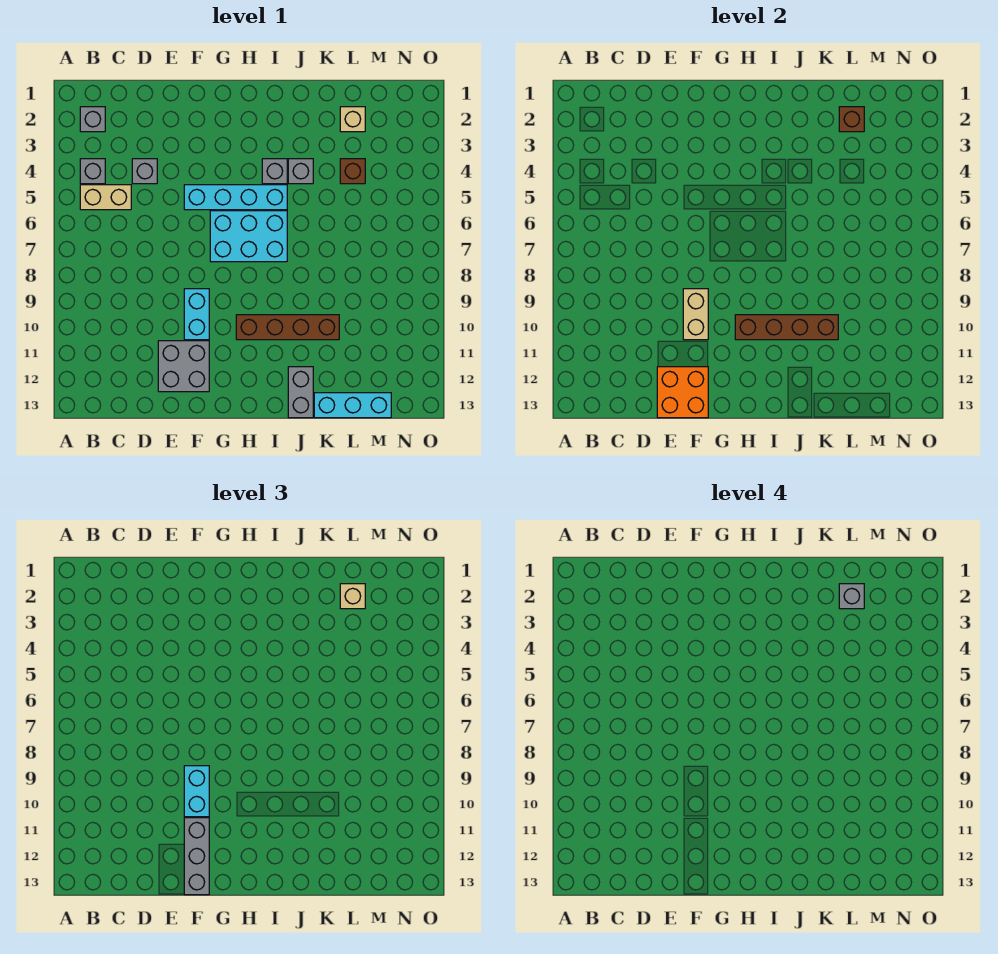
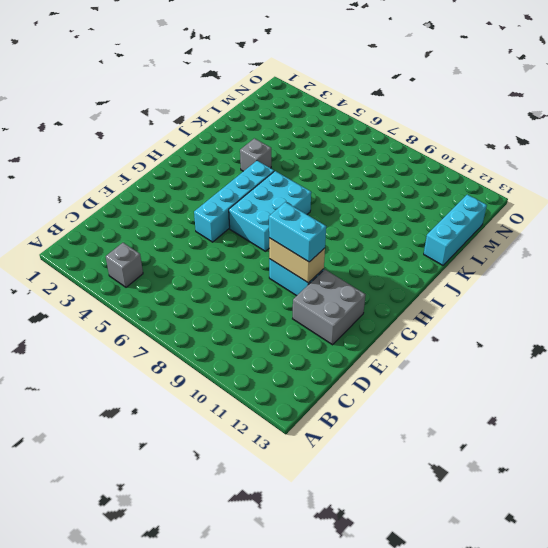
none -> grey brick B2 level 1
none -> tan brick B5:C5 level 1
none -> grey brick D4 level 1

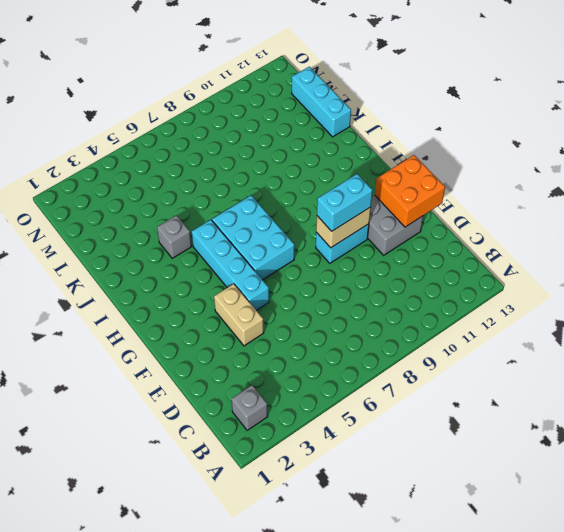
tan brick E4:F4 level 1 -> tan brick B5:C5 level 1
none -> grey brick B4 level 1
none -> grey brick D4 level 1
none -> brown brick H10:K10 level 1

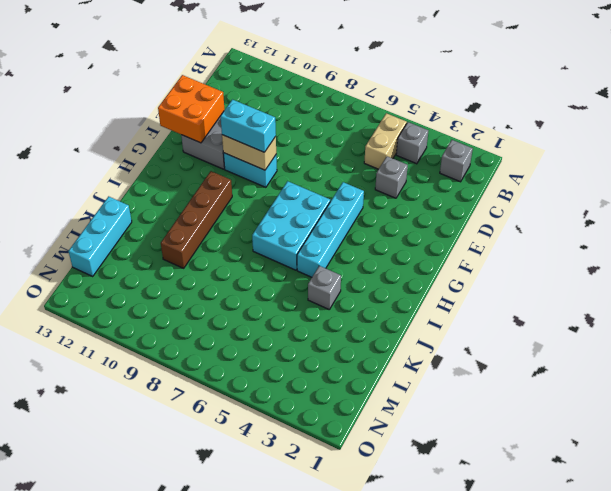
none -> grey brick I4 level 1
none -> grey brick J12:J13 level 1
none -> tan brick L2 level 1

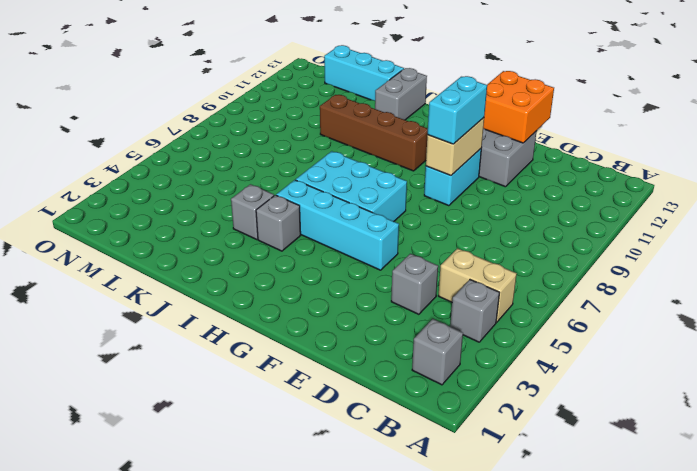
none -> tan brick L2 level 1
none -> brown brick L4 level 1
none -> brown brick H10:K10 level 2

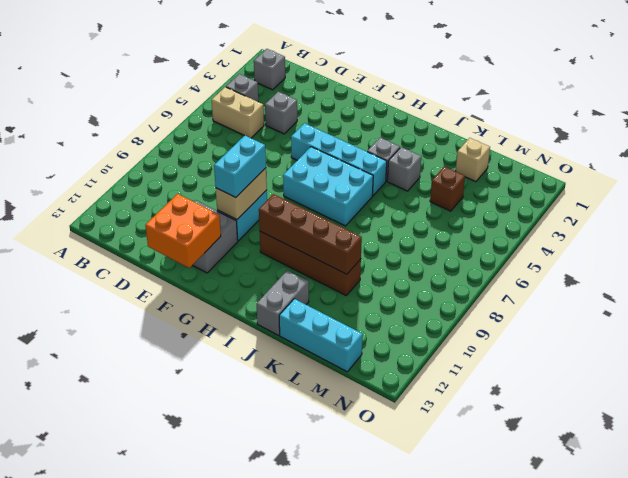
none -> brown brick L2 level 2
none -> grey brick F11:F13 level 3
none -> tan brick L2 level 3

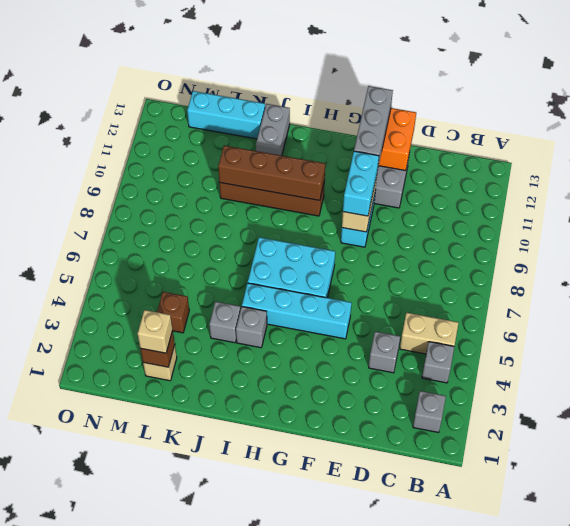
none -> grey brick L2 level 4

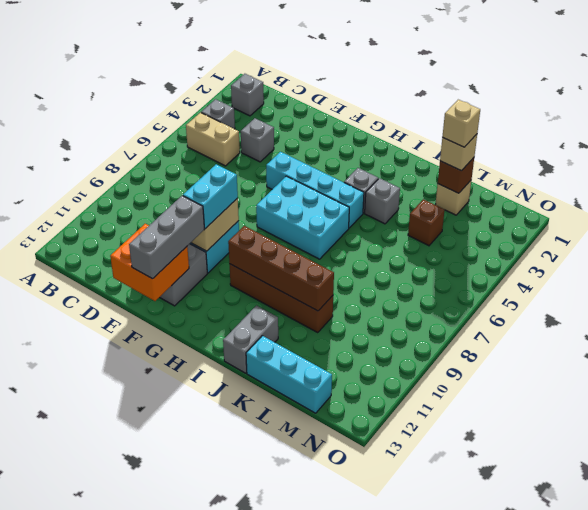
tan brick L2 level 4 -> grey brick L2 level 4

